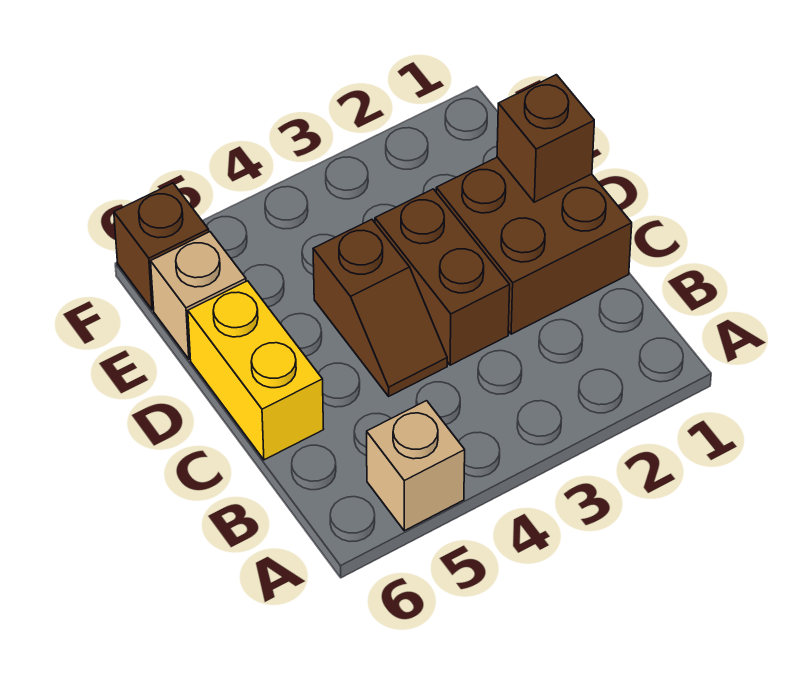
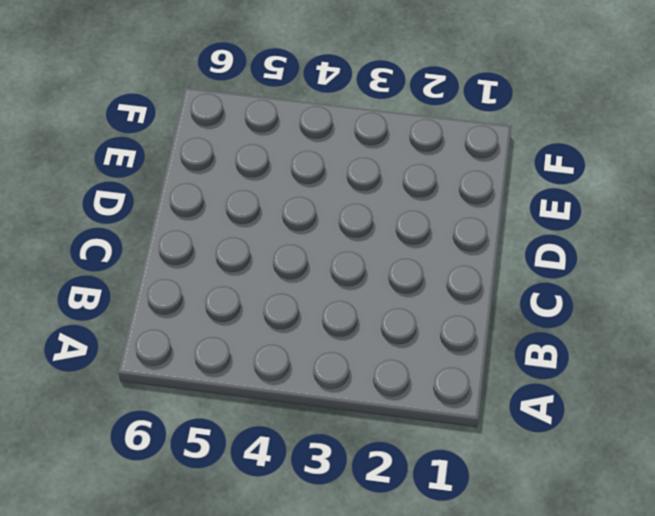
none -> tan brick A5 level 1
none -> brown brick C1:D2 level 1

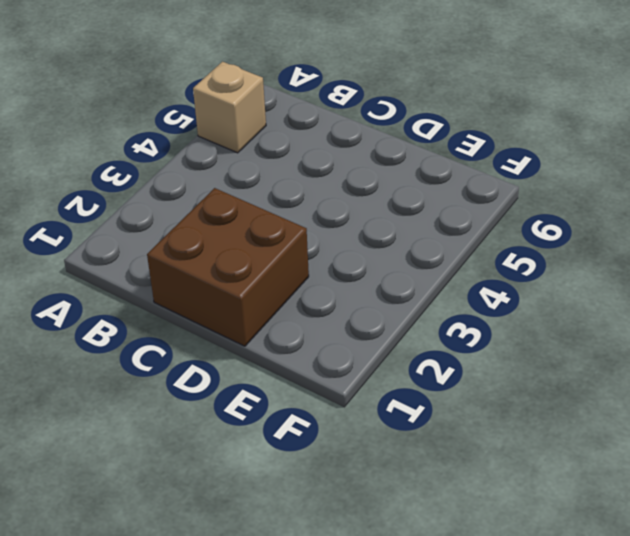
none -> brown brick C3:D3 level 1
none -> brown slope C4:D4 level 1 top D

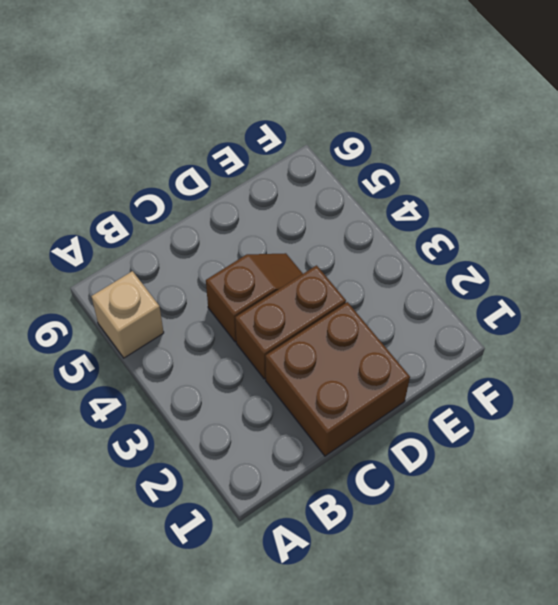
brown slope C4:D4 level 1 top C -> brown slope C4:D4 level 1 top D
none -> yellow brick C6:D6 level 1
none -> tan brick E6 level 1

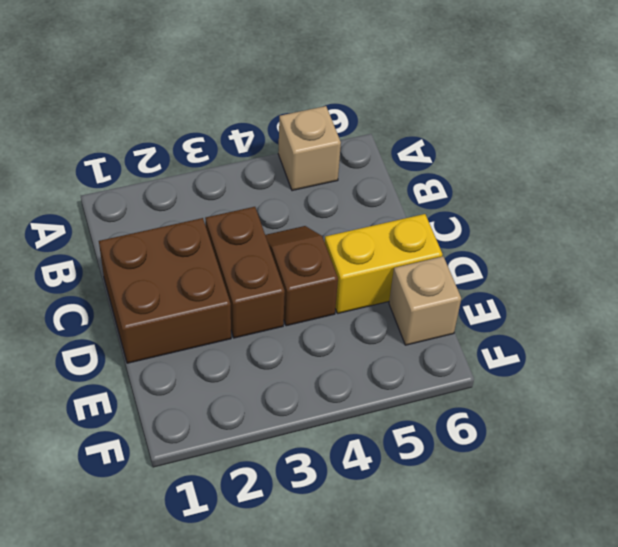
yellow brick D5:D6 level 1 -> yellow brick C6:D6 level 1
none -> brown brick F6 level 1
none -> brown brick D1 level 2

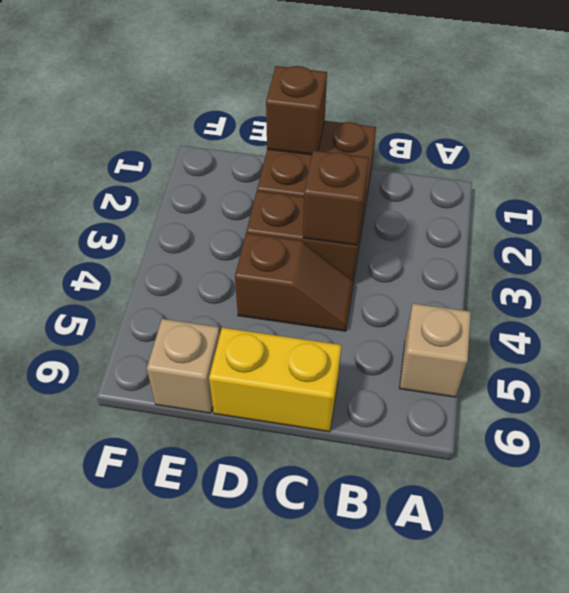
brown brick C3 level 2 -> brown brick F6 level 1

